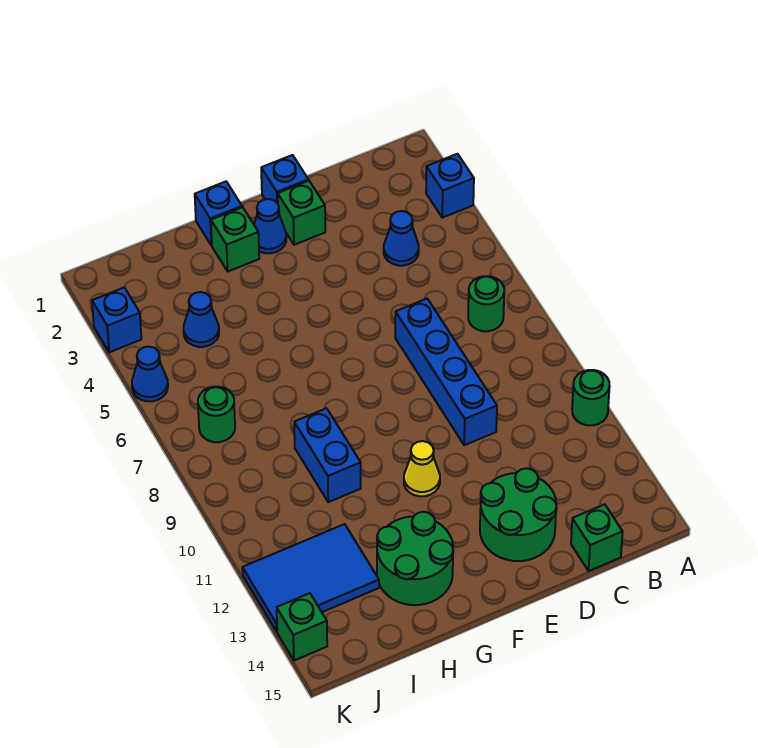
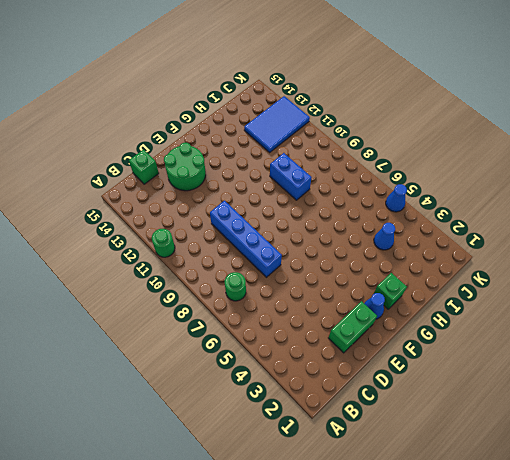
green brick D2:E2 level 1 -> green brick E2 level 1
none -> blue brick A3 level 1
none -> blue cone C4 level 1
none -> blue brick E1 level 1

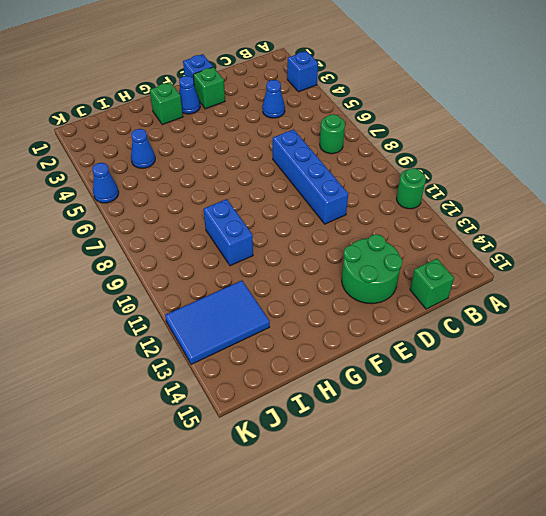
none -> yellow cone F11 level 1
none -> blue brick G1 level 1
none -> green round brick G13:H14 level 1

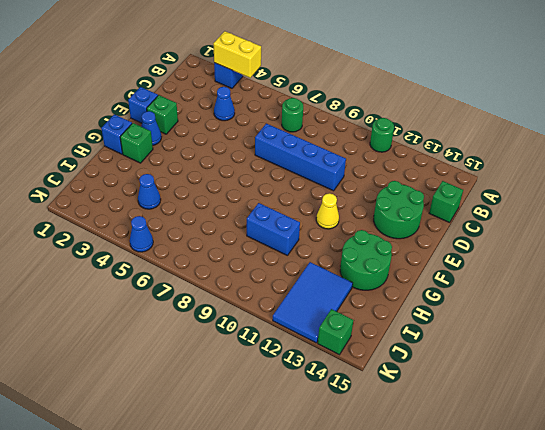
yellow brick A3:A4 level 2 -> none
none -> green round brick J7 level 1
none -> blue brick K3 level 1

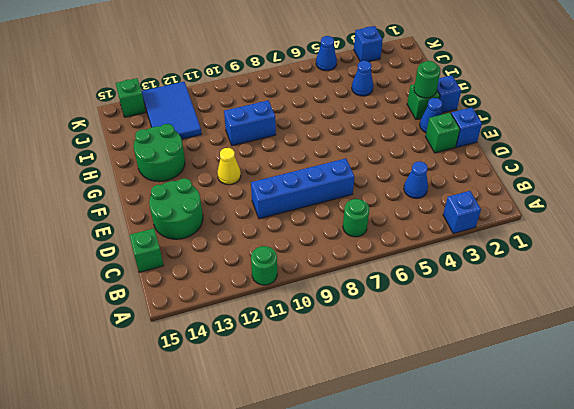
green round brick G2 level 2 -> green round brick J7 level 1

